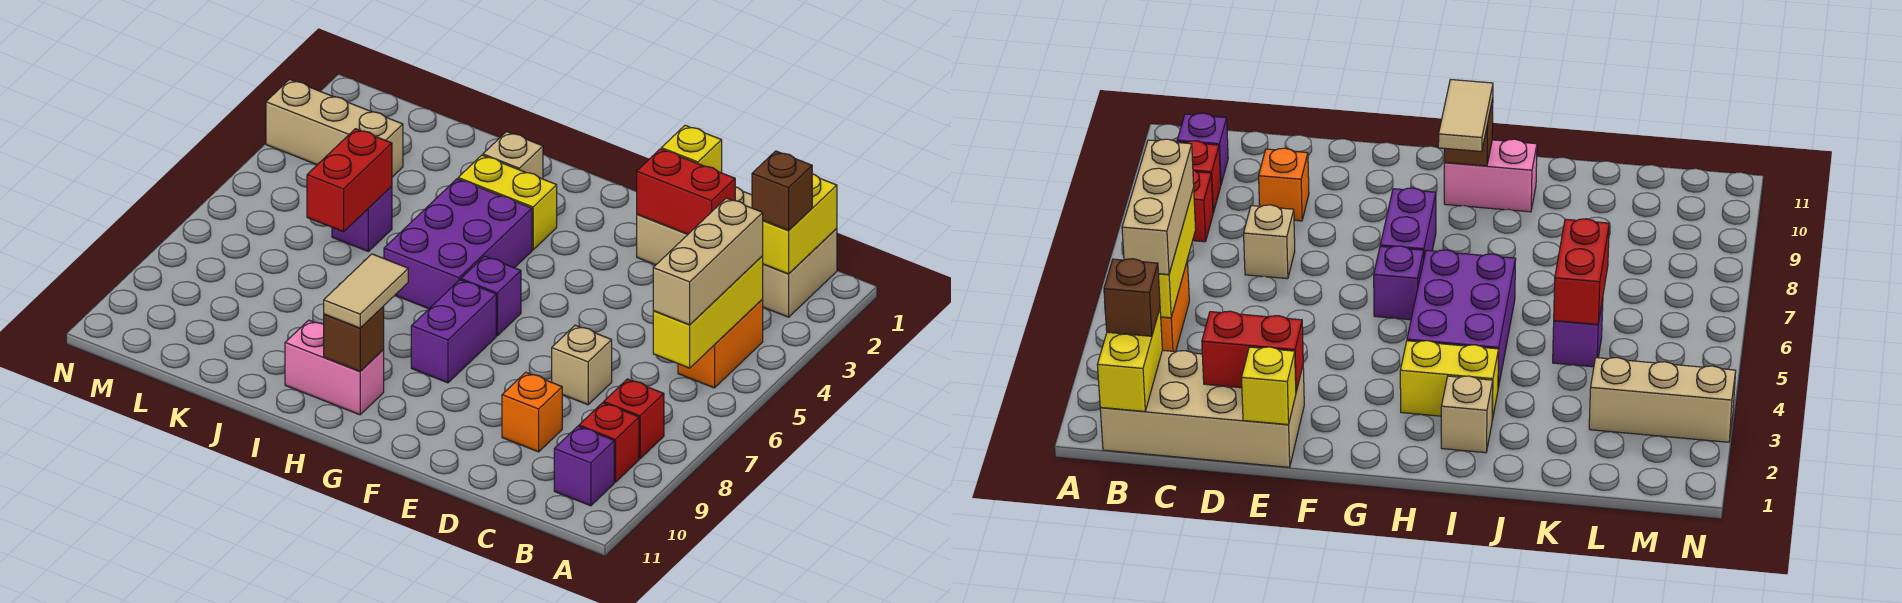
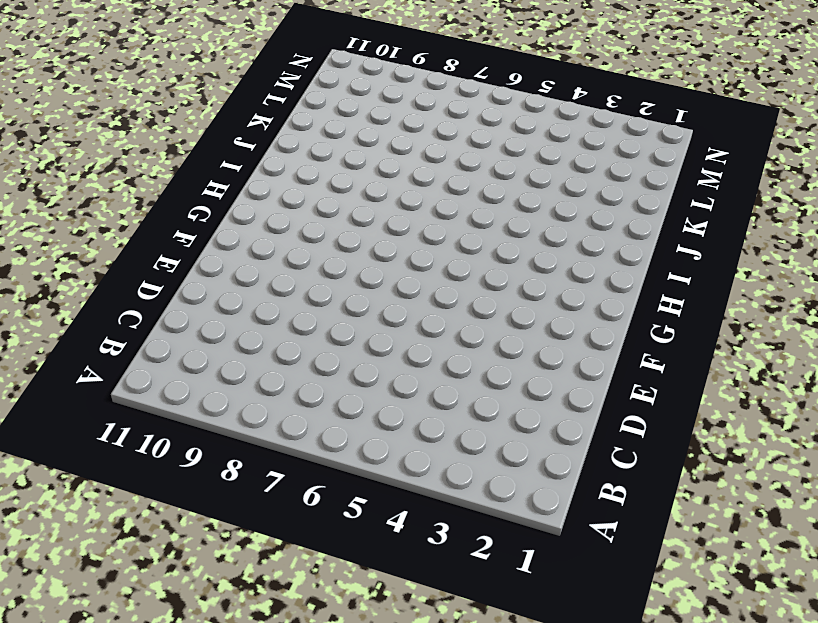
none -> tan brick B1:E2 level 1
none -> orange brick B4:B5 level 1
none -> red brick B8 level 1

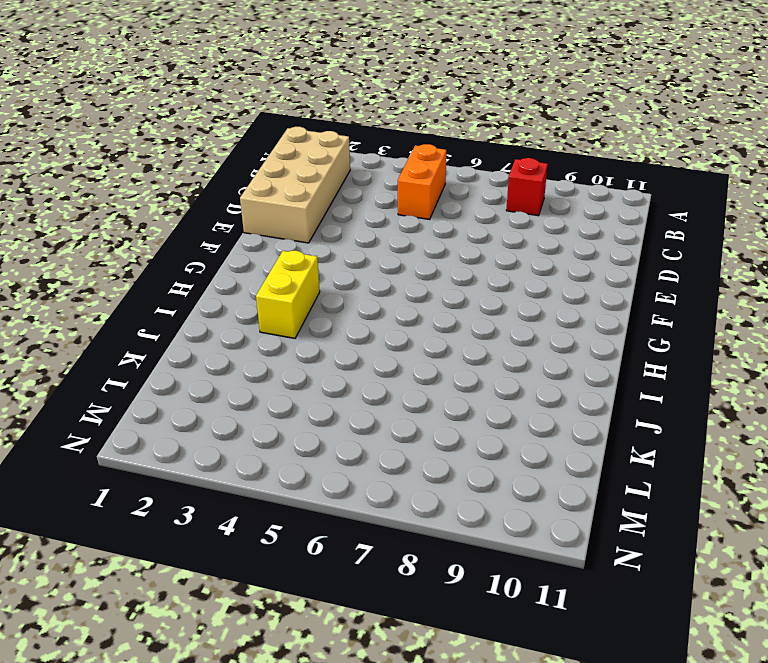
orange brick B5:C5 level 1 -> orange brick B4:B5 level 1
none -> red brick B9 level 1
none -> purple brick B10 level 1
none -> tan brick D7 level 1

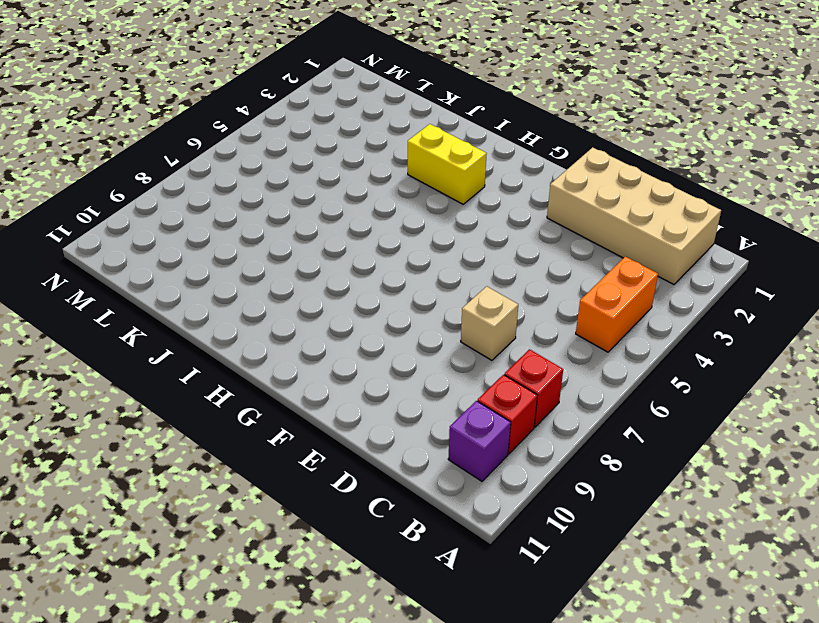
none -> orange brick D9 level 1
none -> purple brick G6 level 1
none -> purple brick G7:G8 level 1

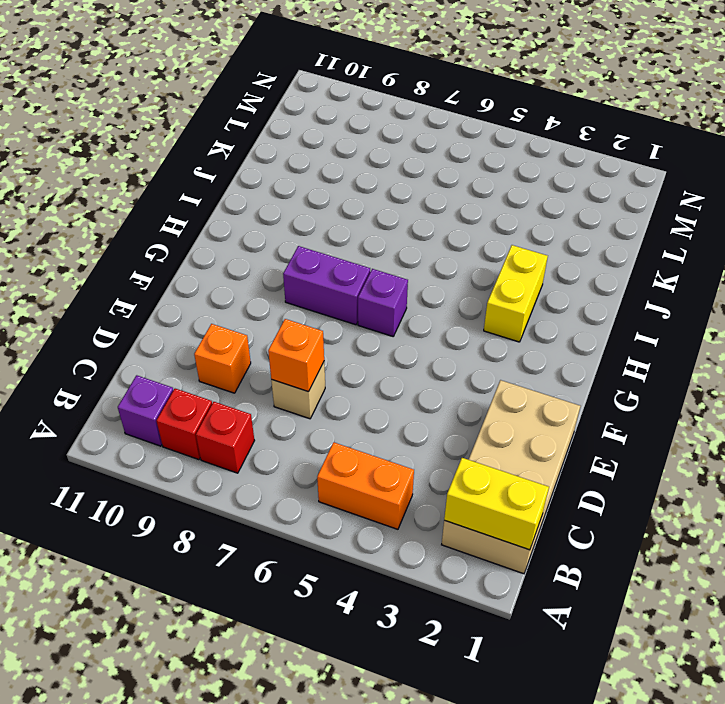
orange brick D7 level 2 -> none
none -> purple brick H4:I6 level 1
none -> pink brick H10:I10 level 1
none -> tan brick I2 level 1

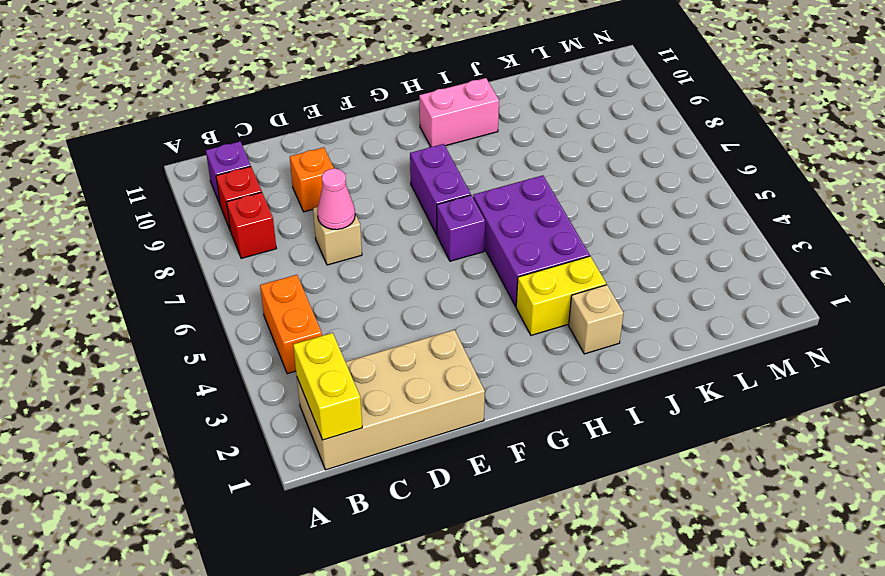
pink cone D7 level 2 -> none
none -> purple brick K5 level 1
none -> tan brick L3:N3 level 1
none -> yellow brick B4:B6 level 2

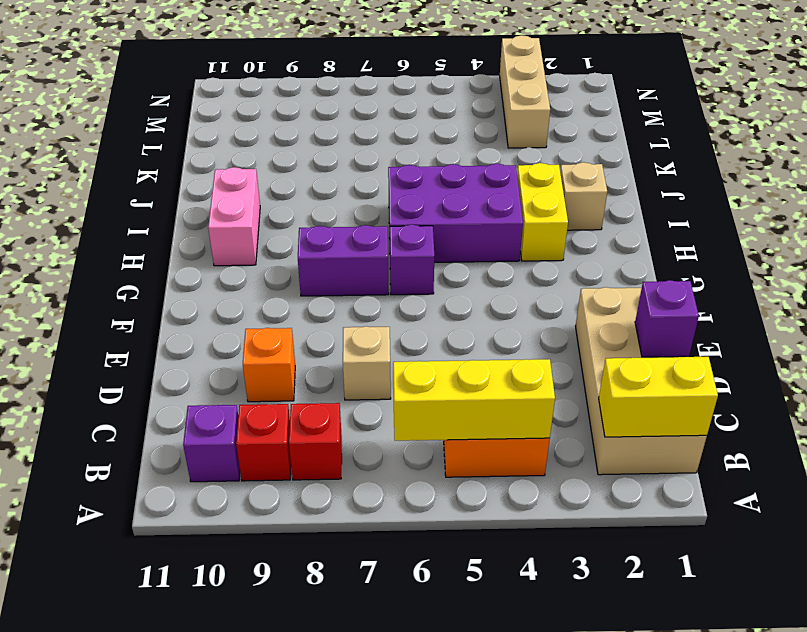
purple brick D1 level 2 -> purple brick K5 level 1
none -> red brick D2:E2 level 2
none -> yellow brick E1 level 2
none -> brown brick H10 level 2

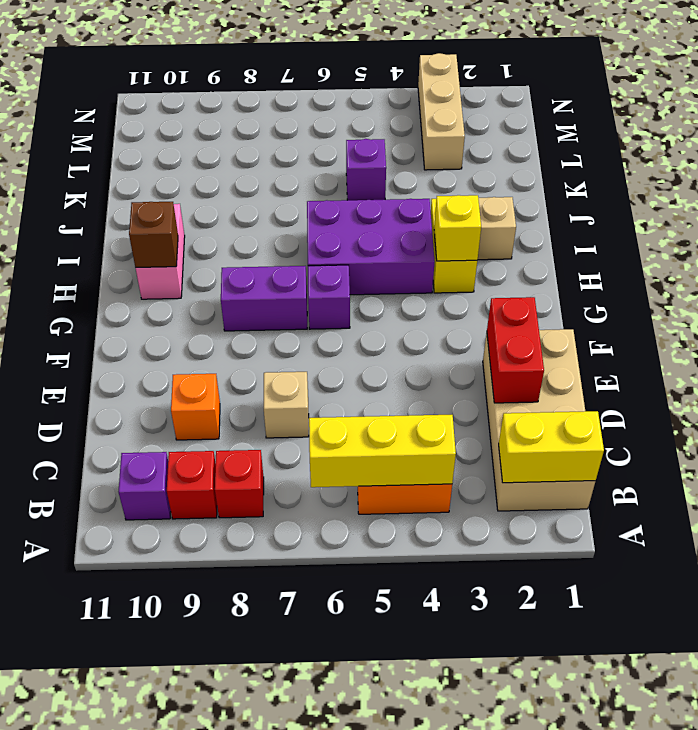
yellow brick H3 level 2 -> yellow brick E1 level 2
none -> red brick K5:K6 level 2
none -> brown brick B2 level 3
none -> tan brick B4:B6 level 3

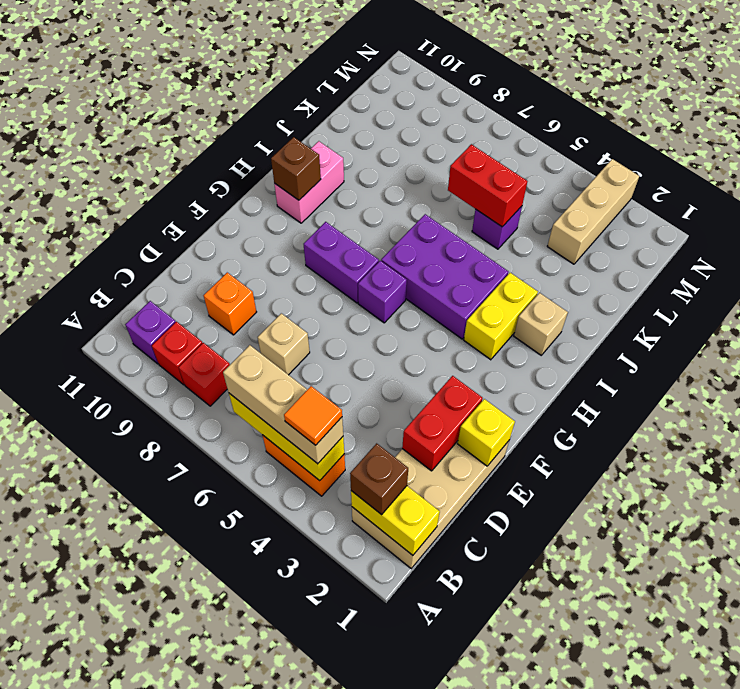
orange tile B4 level 4 -> none
none -> tan tile H9:H10 level 3

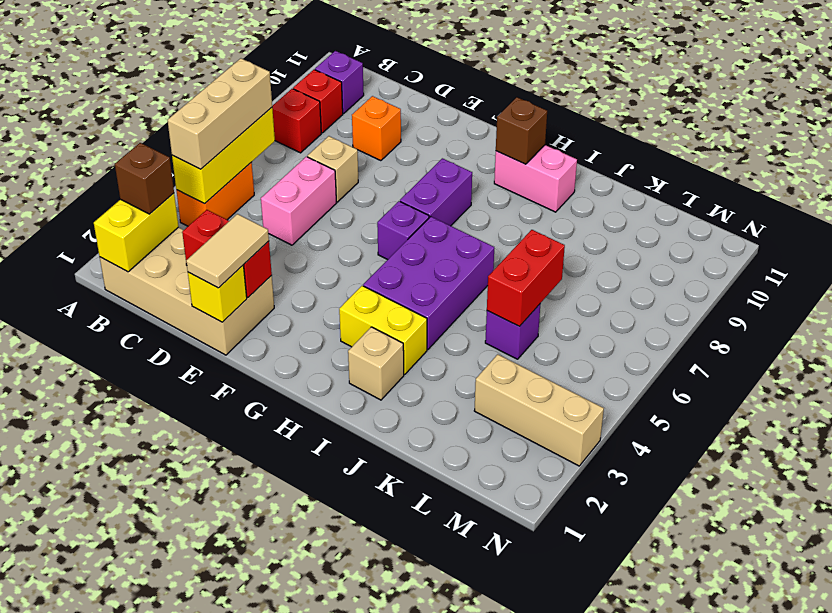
pink brick D5:D6 level 1 -> none
tan tile E1:E2 level 3 -> tan tile H9:H10 level 3

